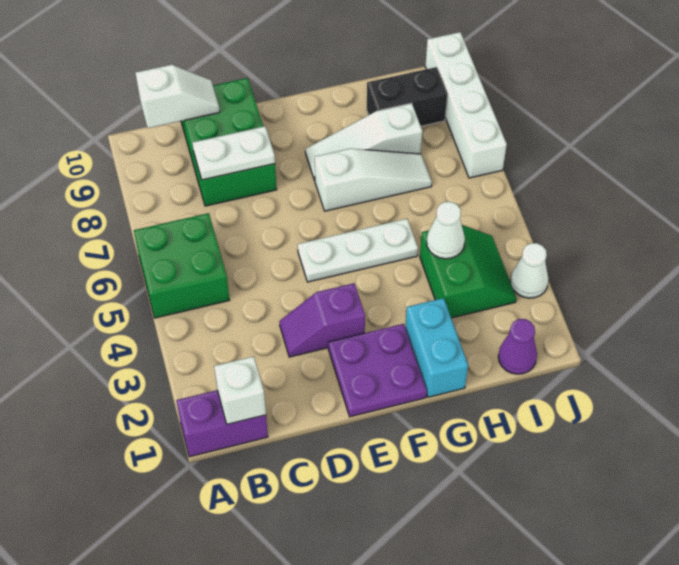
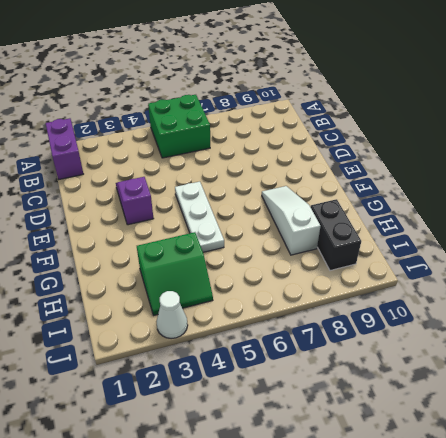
none -> green brick C8:D10 level 1
none -> purple plate E1:F2 level 1
none -> white slope F7:H7 level 1 top F

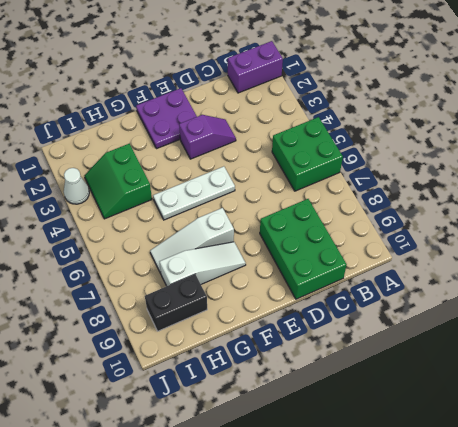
none -> cyan brick G1:G2 level 1
none -> purple cone I1 level 1
none -> white brick J7:J10 level 1

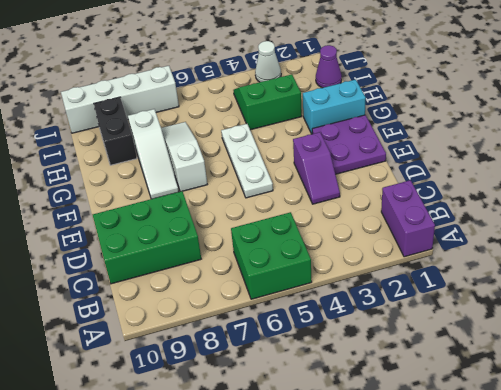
none -> white brick B1 level 2
none -> white slope B10:C10 level 2 top B
none -> white plate C8:D8 level 2

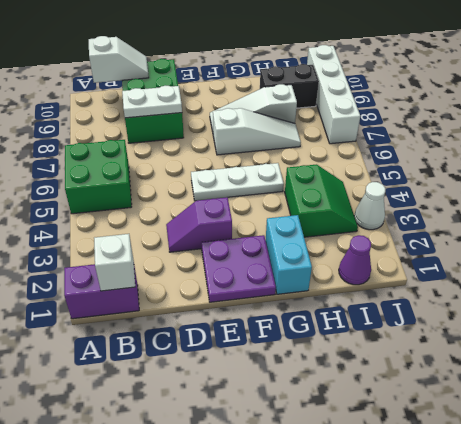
none -> white cone H4 level 2

